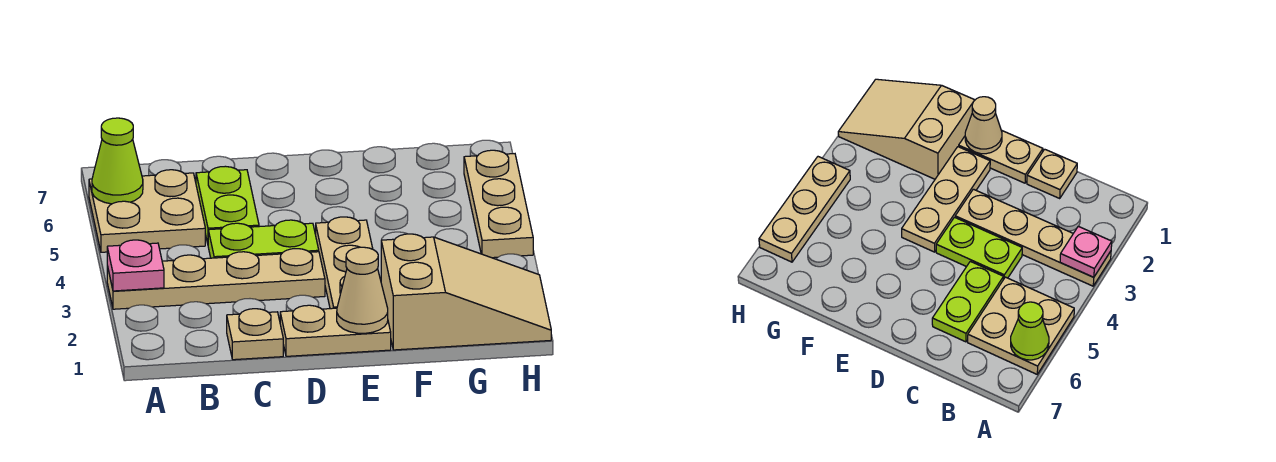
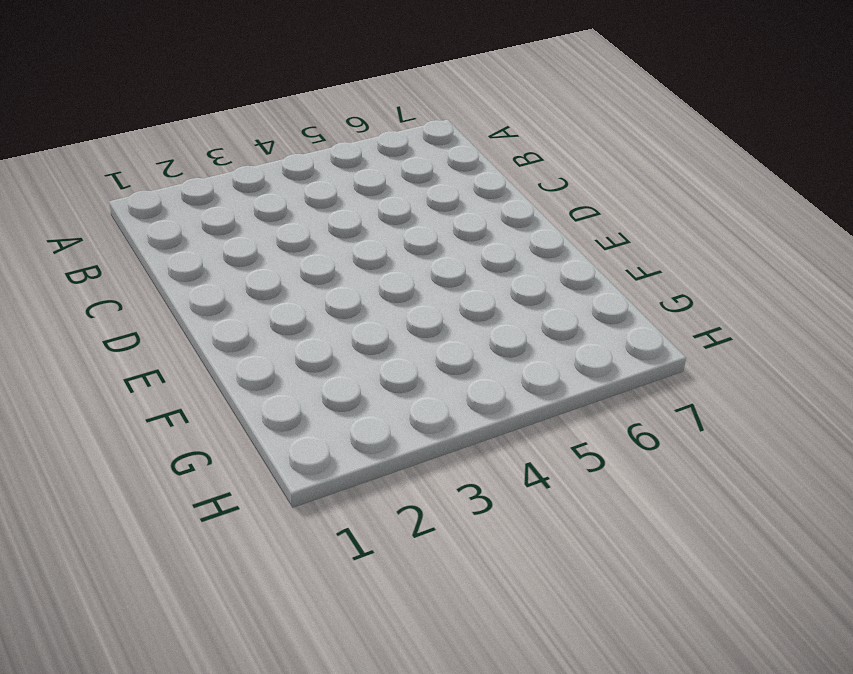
none -> tan plate A3:D3 level 1
none -> tan plate A5:B6 level 1
none -> tan plate C1 level 1

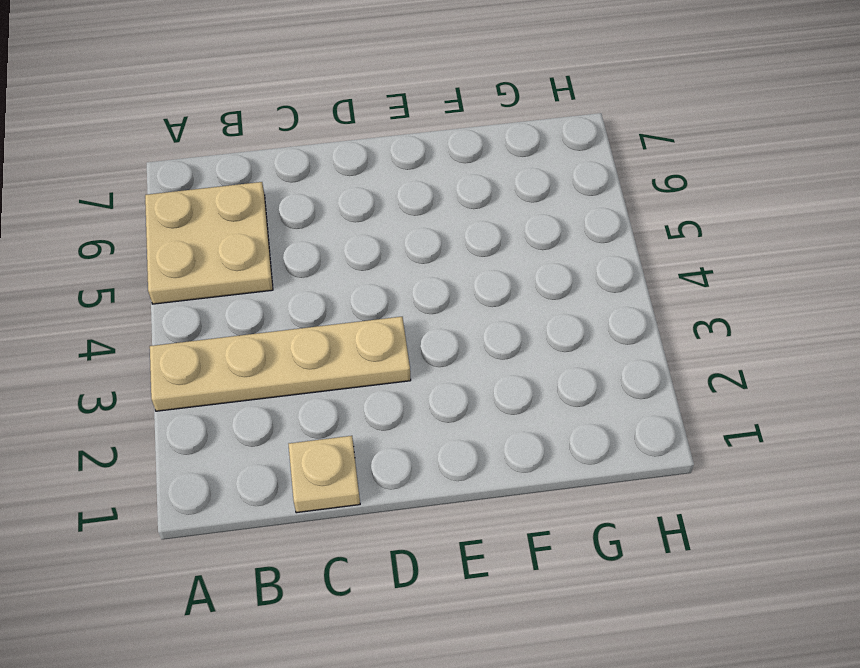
none -> lime plate C4:D4 level 1
none -> lime plate C5:C6 level 1
none -> tan plate D1:E1 level 1

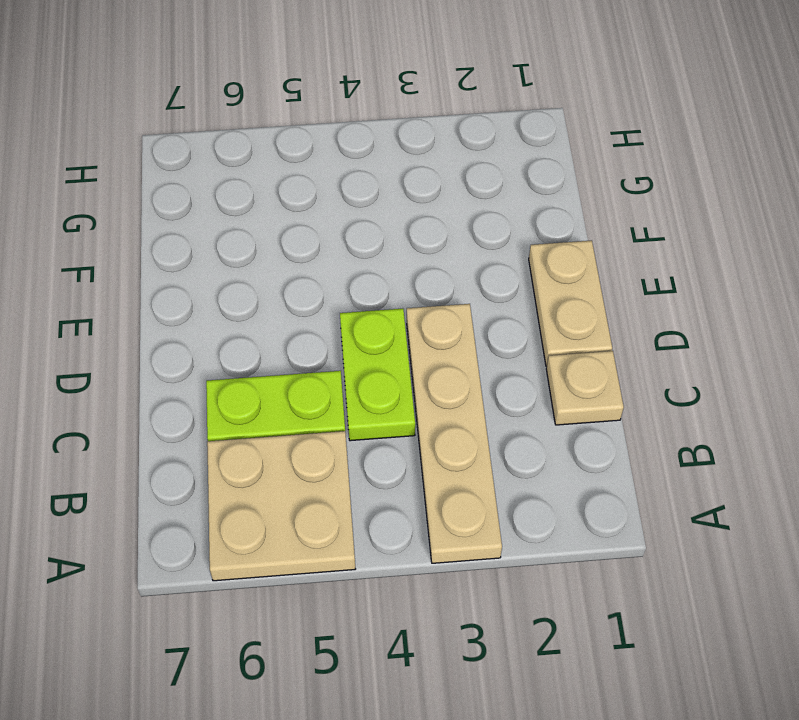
none -> tan plate E2:E4 level 1
none -> tan slope F1:H2 level 1 top F
none -> tan plate H4:H6 level 1

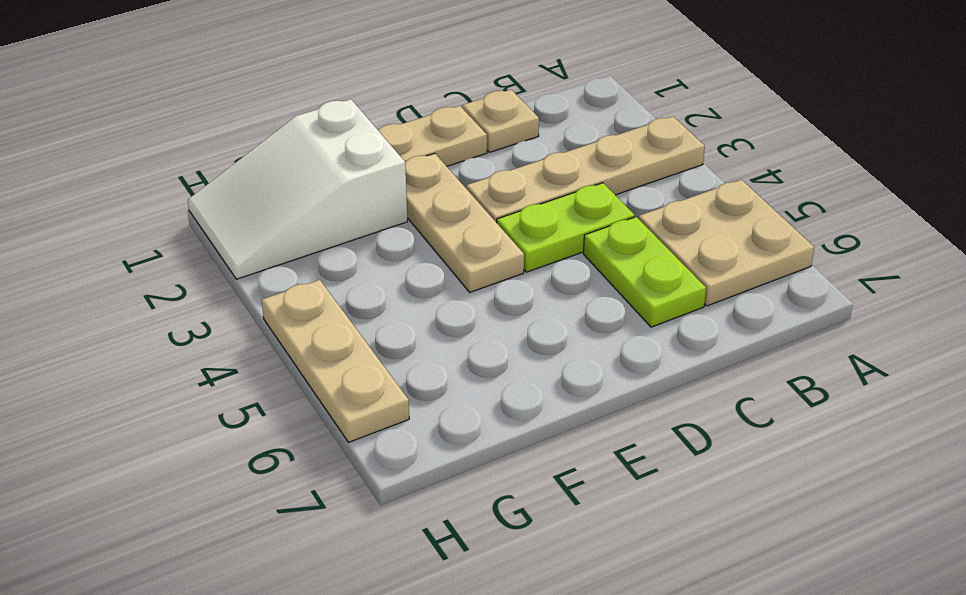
white slope F1:H2 level 1 top F -> tan slope F1:H2 level 1 top F
none -> pink plate A3 level 2
none -> lime cone A6 level 2
none -> tan cone E1 level 2

